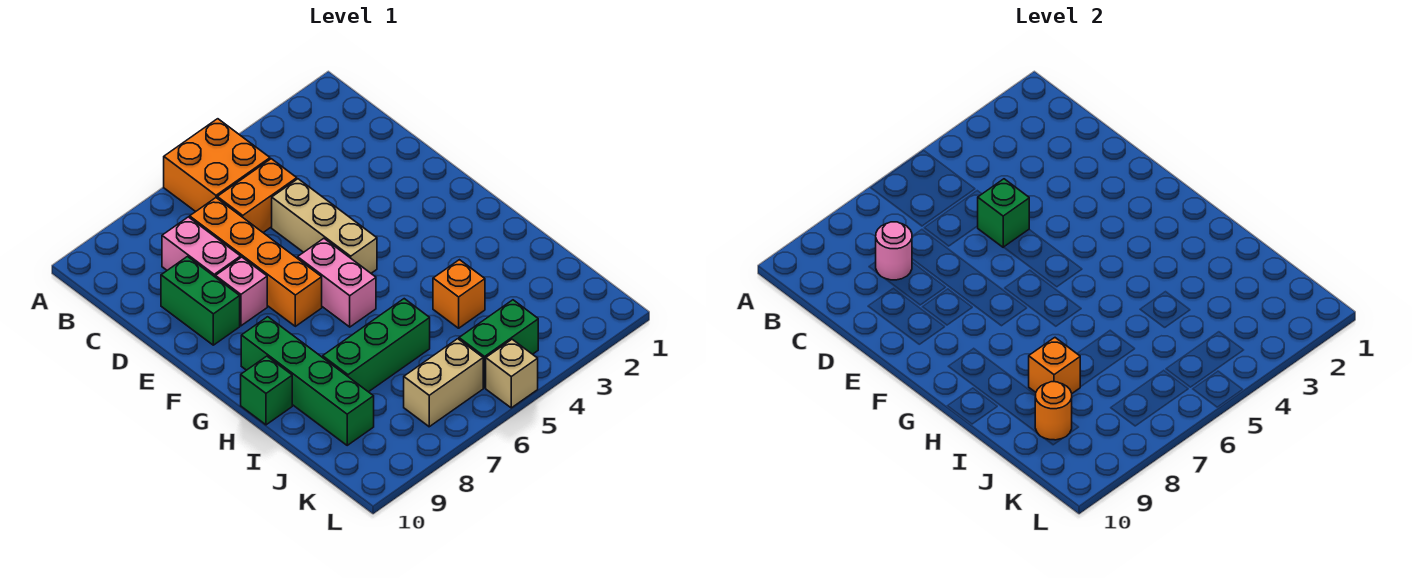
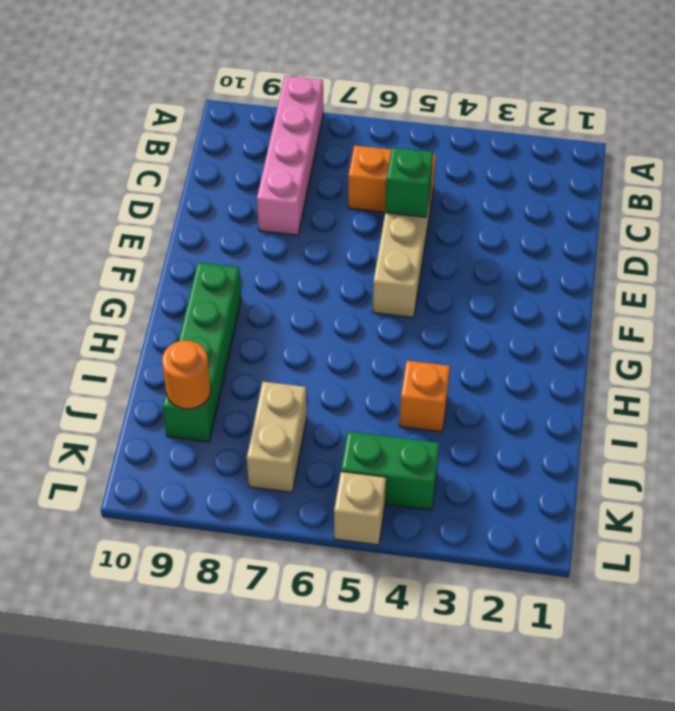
pink brick A8:D8 level 1 -> pink brick C8:D8 level 1
tan brick J7:K7 level 1 -> tan brick K6:K7 level 1
none -> orange brick A5:B6 level 1
none -> orange brick C7:F7 level 1
none -> green brick D9:E9 level 1

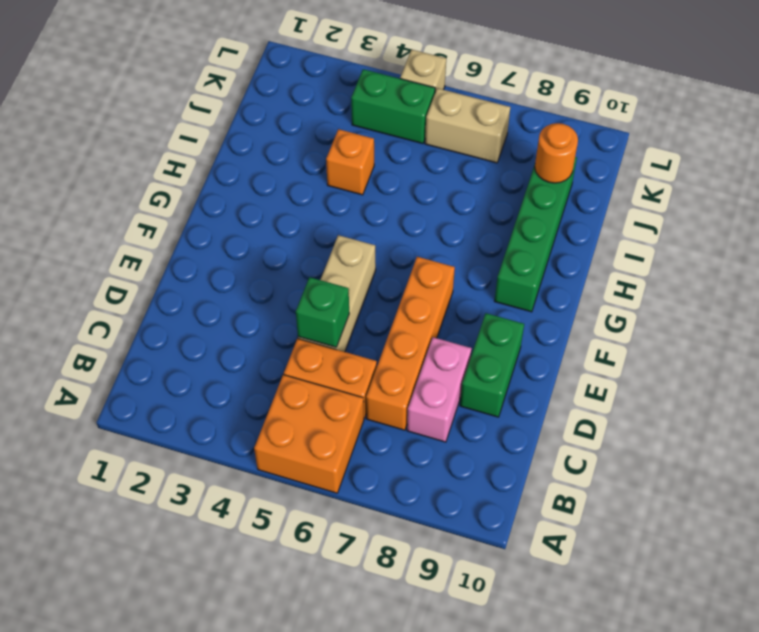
none -> pink brick E8 level 1
none -> pink brick F6:G6 level 1
none -> green brick H10 level 1

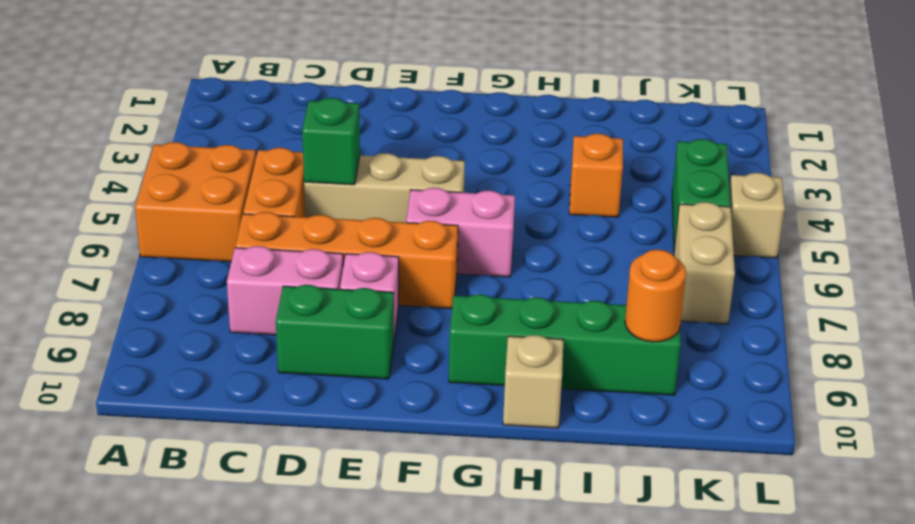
tan brick H10 level 1 -> green brick H10 level 1
none -> green brick I6:I8 level 1
none -> pink round brick C8 level 2
none -> orange brick I8 level 2

